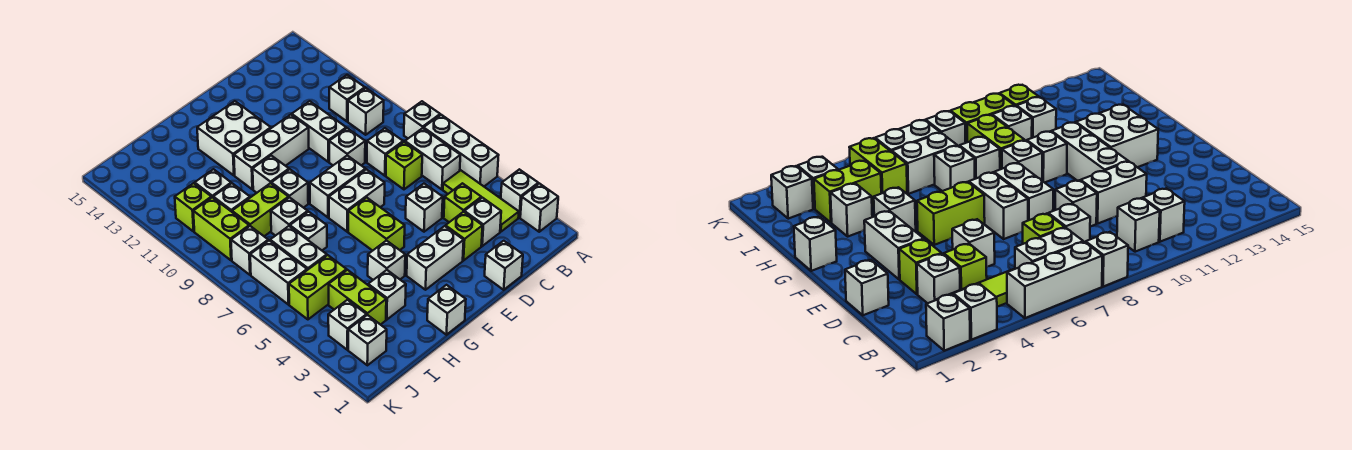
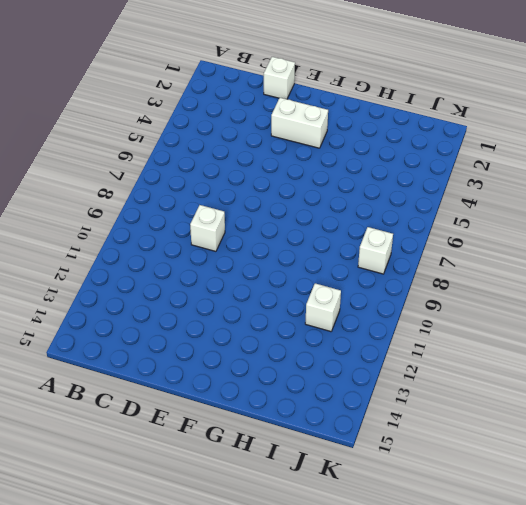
none -> white brick A2 level 1
none -> white brick A3 level 1
none -> white brick A5:A7 level 1
none -> white brick A8 level 1

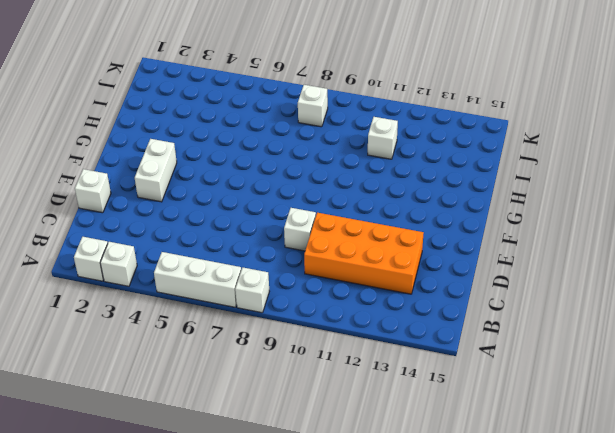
orange brick C10:D13 level 1 -> white brick D10:D11 level 1
none -> lime tile B3:B5 level 1
none -> white brick B6:B7 level 1
none -> white brick B10 level 1
none -> white brick B11 level 1

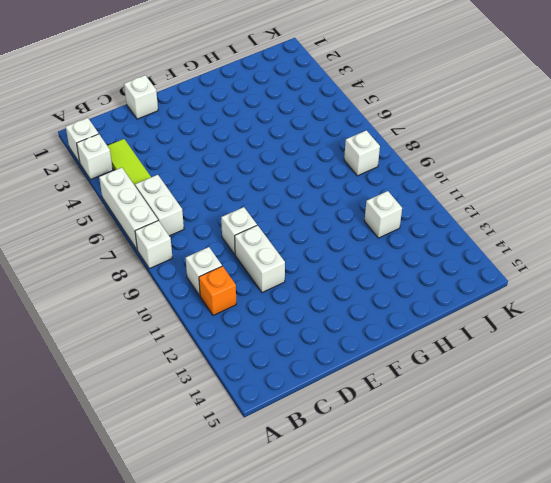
orange brick B11 level 1 -> white brick B11 level 1
none -> white brick C3 level 1
none -> lime brick C4 level 1
none -> lime brick C7 level 1
none -> white brick C8 level 1

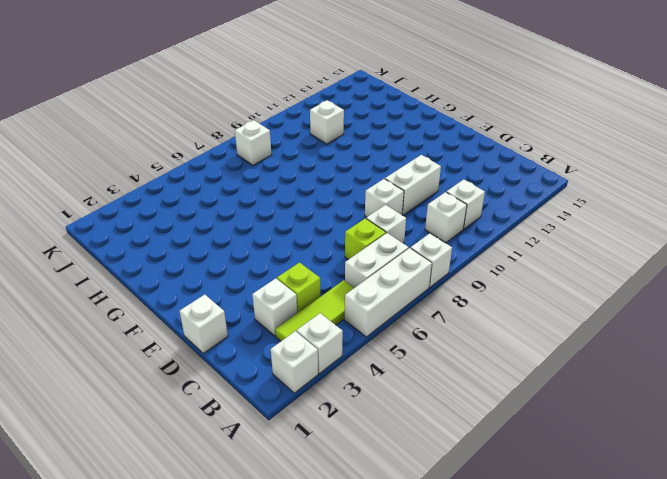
none -> lime brick D3 level 1
none -> white brick D5 level 1
none -> white brick E3:F3 level 1
none -> white brick E7:F7 level 1

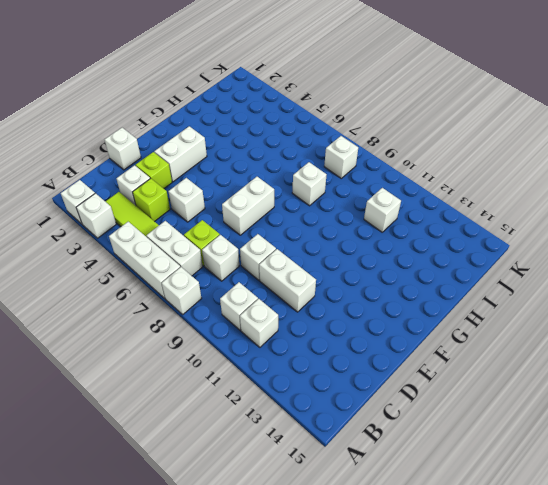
none -> white brick E8:F8 level 1
none -> white brick E11:G11 level 1
none -> lime brick F5:F6 level 1
none -> white brick F12:G13 level 1

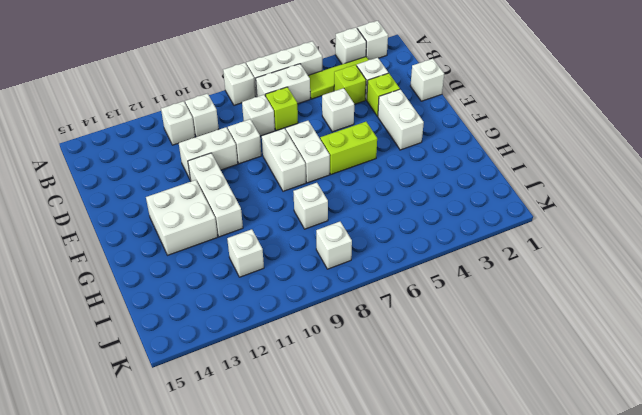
none -> white brick G1 level 1
none -> white brick G4 level 1
none -> white brick G9 level 1
none -> white brick G10 level 1

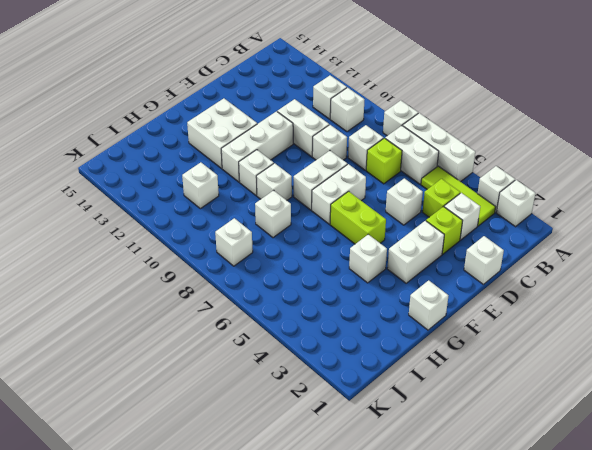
none -> white brick H3 level 1
none -> white brick H7 level 1
none -> lime brick H9:I9 level 1
none -> lime brick I3:I4 level 1

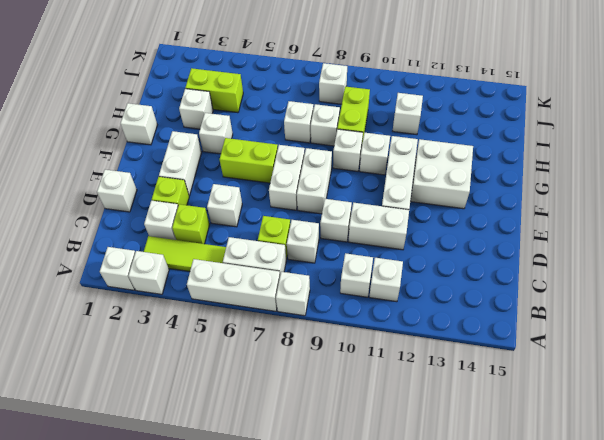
none -> lime brick I5:J5 level 1
none -> white brick I6:I7 level 1
none -> white brick I10 level 1
none -> white brick J2 level 1

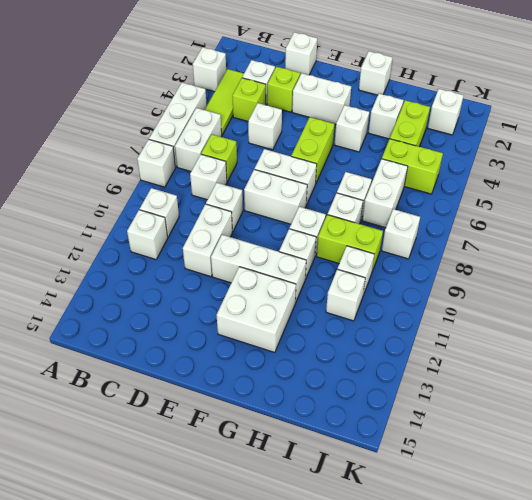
none -> white brick A2 level 1
none -> white brick J3 level 1
none -> white brick J6:J7 level 1
none -> lime brick J9:J10 level 1

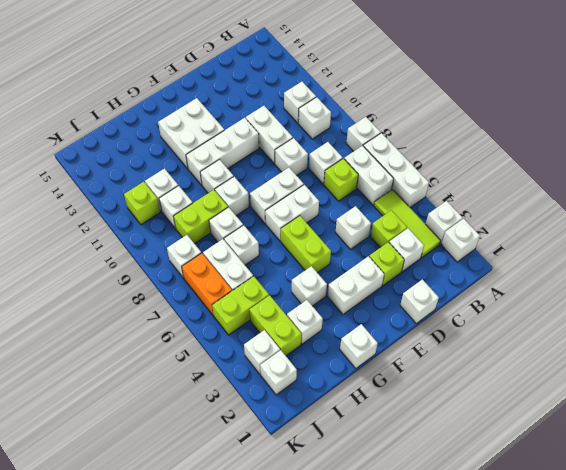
orange brick J6:J7 level 1 -> white brick J6:J7 level 1
none -> lime brick J9:J10 level 1

